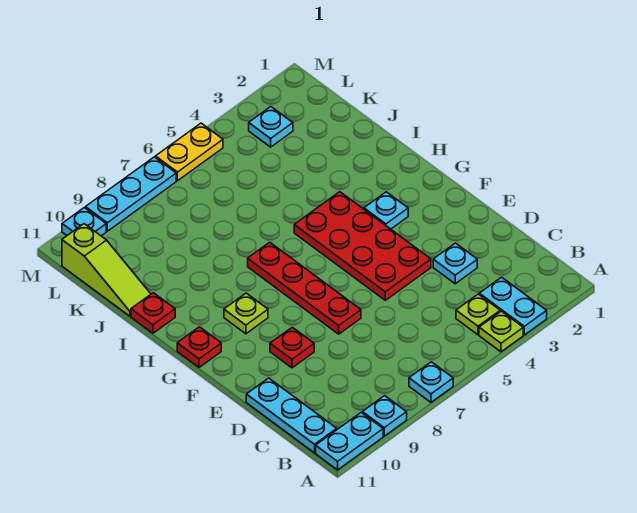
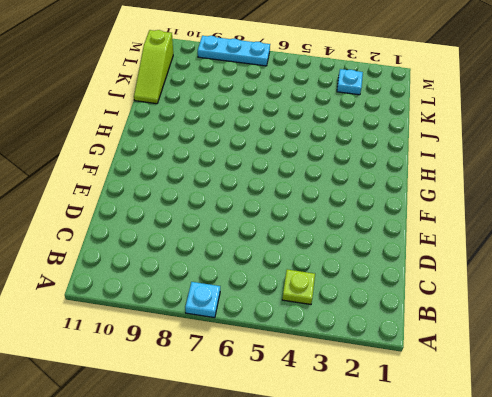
none -> cyan plate A3:B3 level 1
none -> lime plate A4 level 1
none -> cyan plate A9 level 1

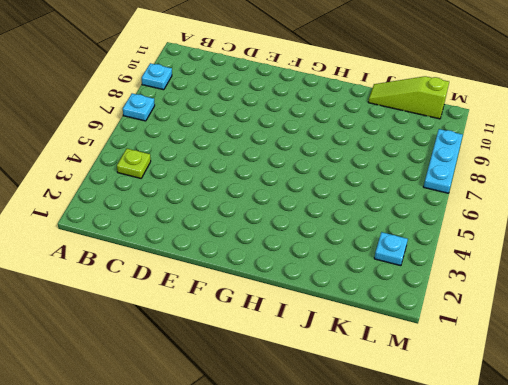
none -> cyan plate A3:B3 level 1
none -> lime plate A4 level 1
none -> cyan plate A10:A11 level 1

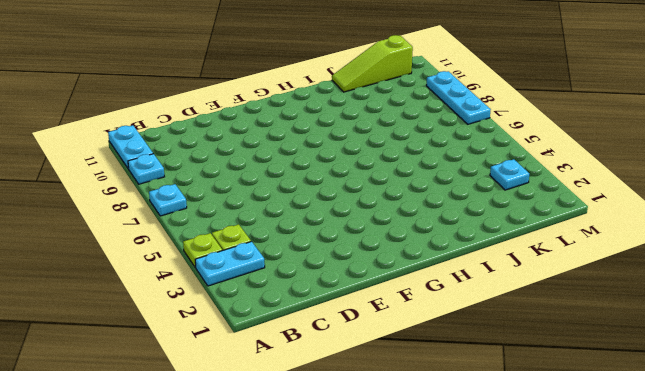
none -> cyan plate B11:D11 level 1
none -> cyan plate D3 level 1
none -> red plate E4:H5 level 1

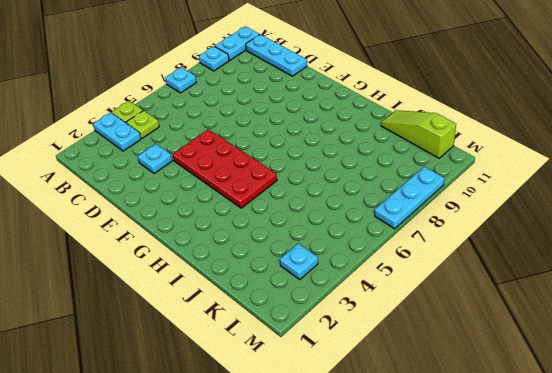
none -> red plate E7:H7 level 1
none -> red plate E9 level 1
none -> cyan plate G3 level 1

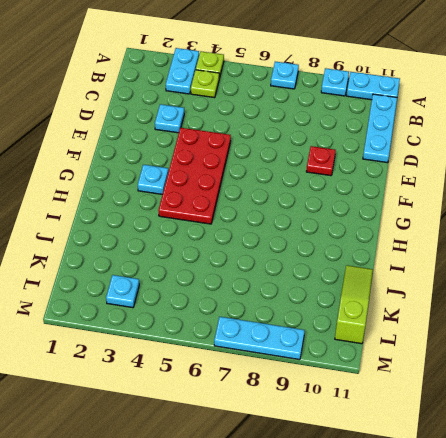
none -> red plate E7:H7 level 1
none -> lime plate G9 level 1
none -> red plate G11 level 1

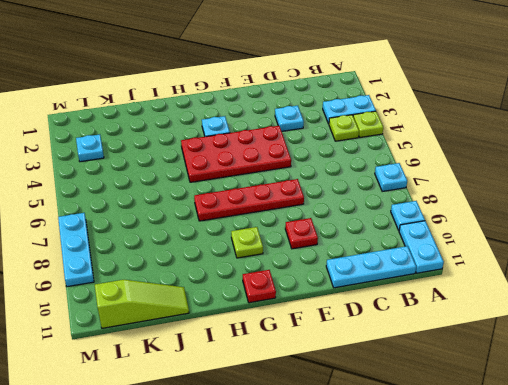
none -> red plate I11 level 1
none -> yellow plate M5:M6 level 1
none -> cyan plate M10 level 1

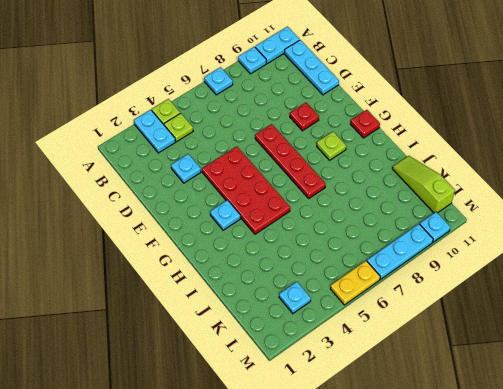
none -> red plate I11 level 1

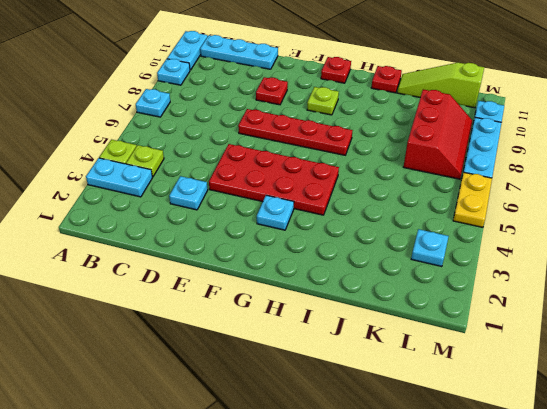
red slope K7:L9 level 1 top K -> none

